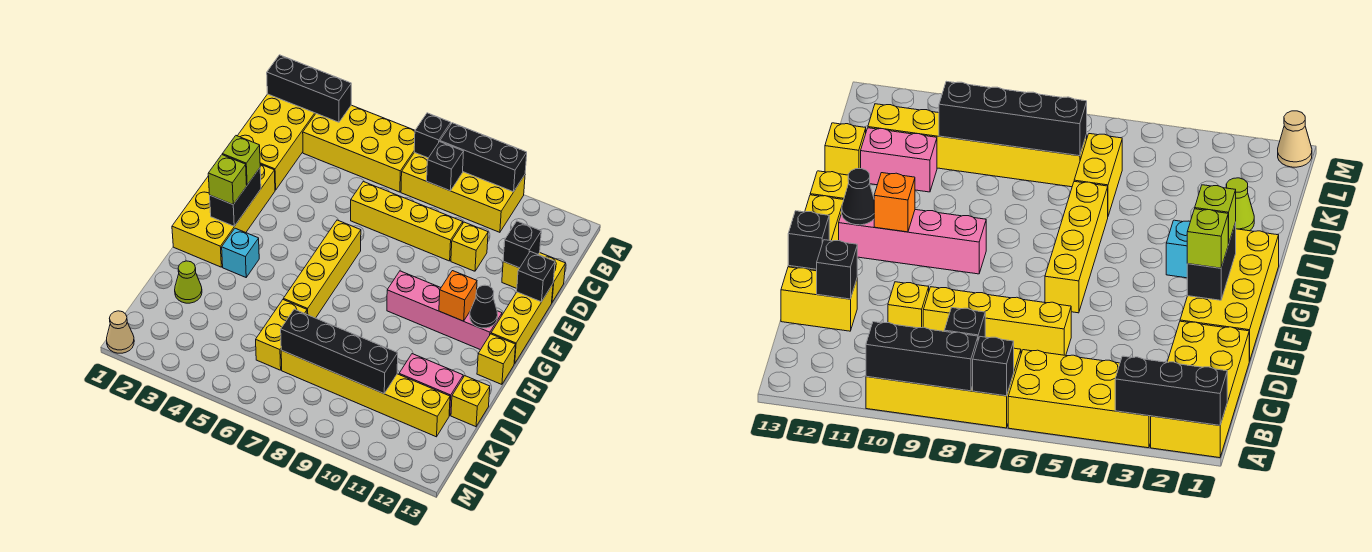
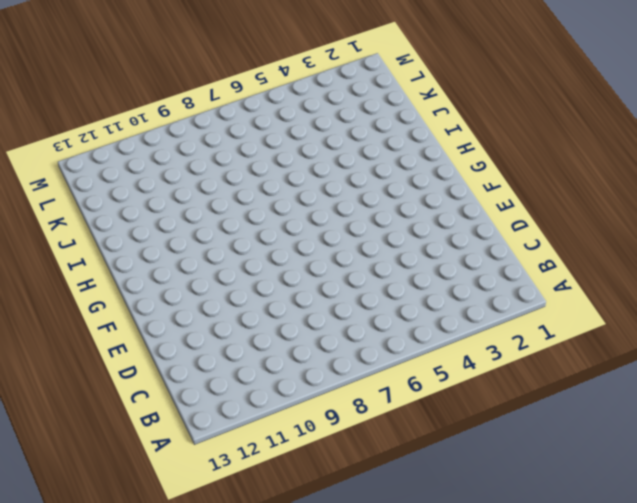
none -> yellow brick A1:D2 level 1
none -> yellow brick A3:B6 level 1
none -> yellow brick A7:B10 level 1
none -> yellow brick D6:D9 level 1

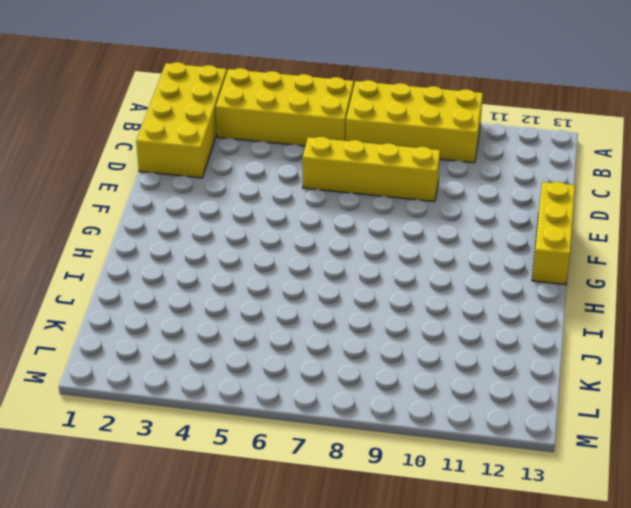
none -> yellow brick D10 level 1
none -> yellow brick D12:D13 level 1
none -> yellow brick E1:H2 level 1
none -> yellow brick F6:I6 level 1

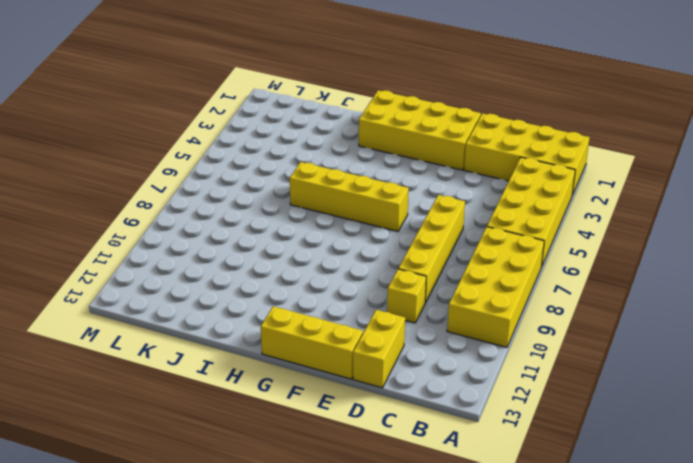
none -> pink brick G9:G12 level 1
none -> cyan brick H3 level 1
none -> yellow brick H13 level 1
none -> lime cone J2 level 1

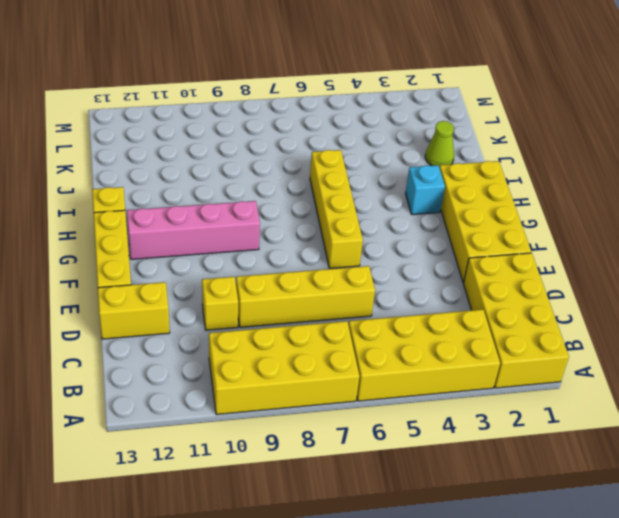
none -> yellow brick J6:K6 level 1
none -> pink brick J11:J12 level 1
none -> yellow brick J13 level 1
none -> yellow brick K7:K12 level 1

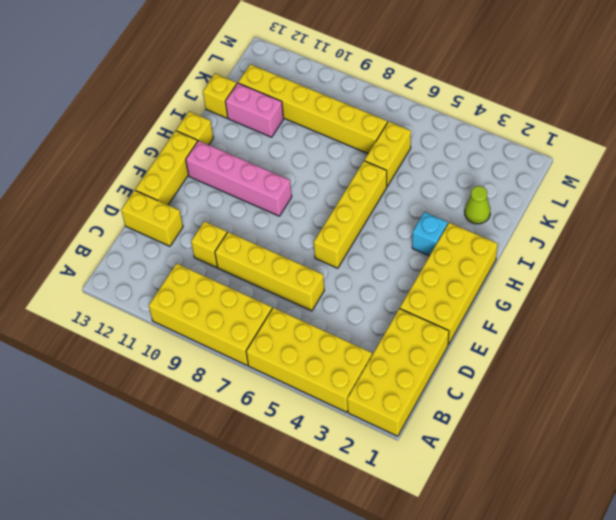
none -> tan cone M1 level 1
none -> black brick A1:A3 level 2
none -> black brick A7 level 2
none -> black brick A8:A10 level 2

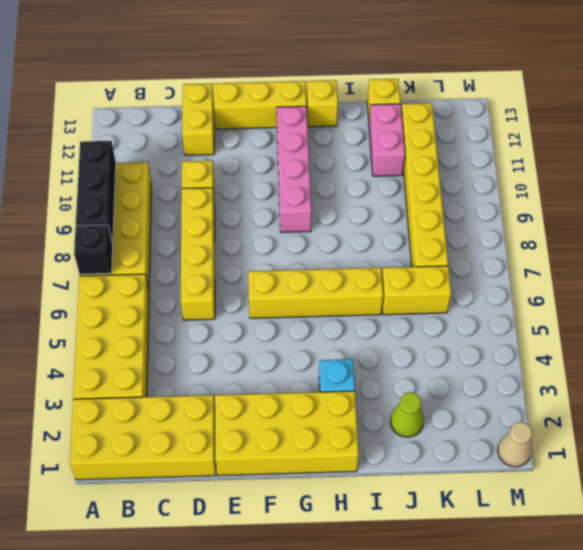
none -> black brick A1:A3 level 2
none -> black brick B8 level 2
none -> black brick D12 level 2
none -> black brick E13 level 2

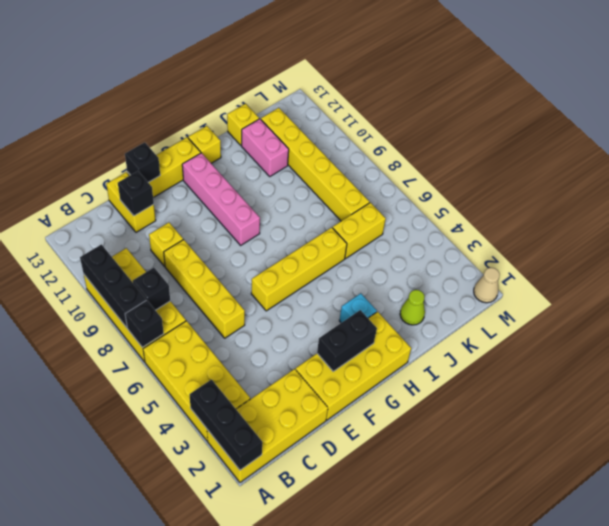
none -> orange brick G11 level 2
none -> black cone G12 level 2
none -> black brick K7:K10 level 2
none -> lime brick F2 level 3

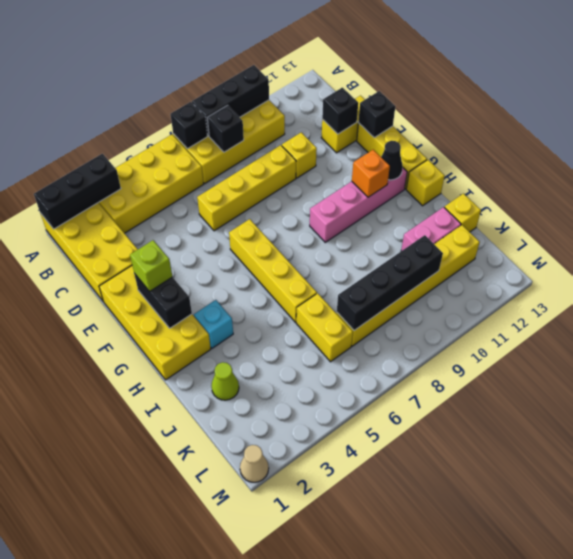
none -> lime brick G2 level 3

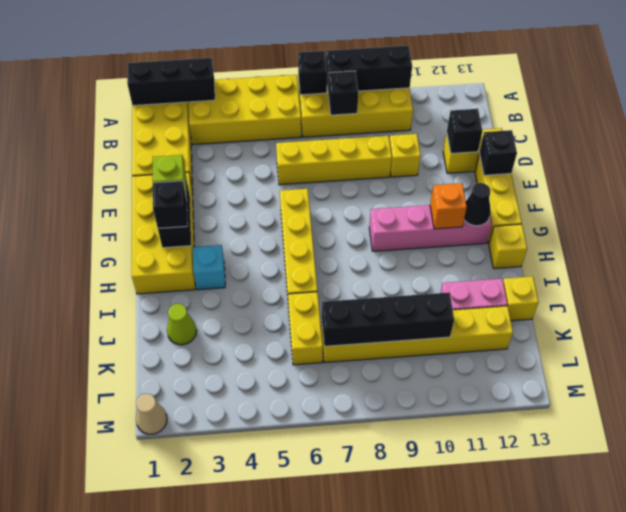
black brick G2 level 3 -> lime brick G2 level 3

